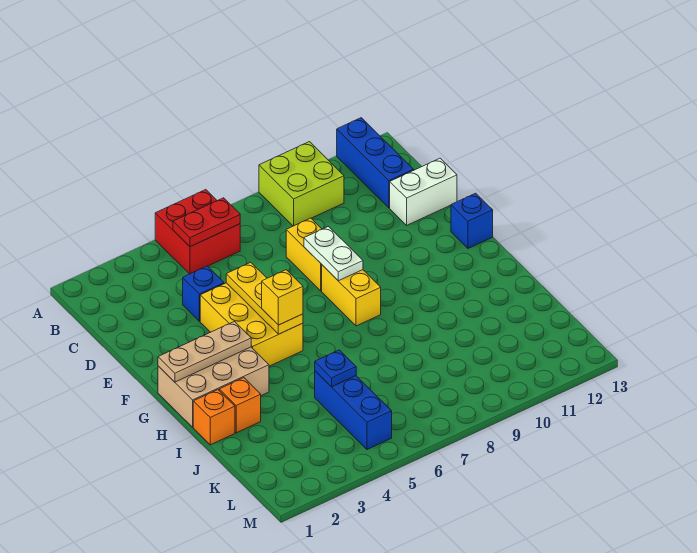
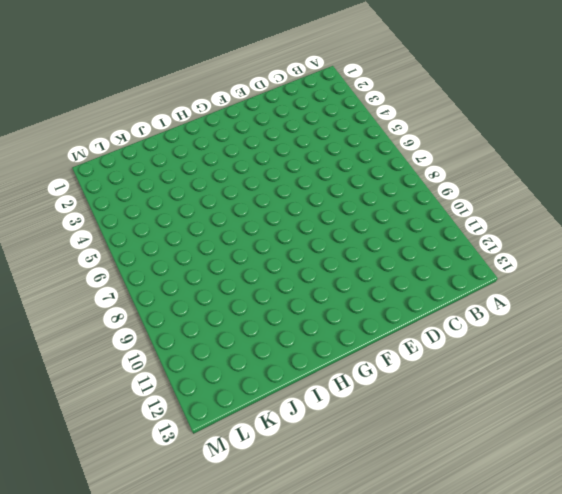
none -> red brick A5:B6 level 1
none -> lime brick A9:B10 level 1
none -> blue brick A12:C12 level 1

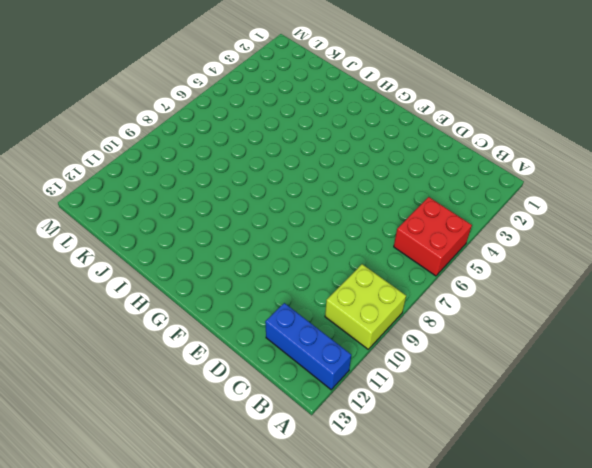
none -> blue brick D4 level 1
none -> yellow brick D8:E8 level 1
none -> white brick D12:D13 level 1

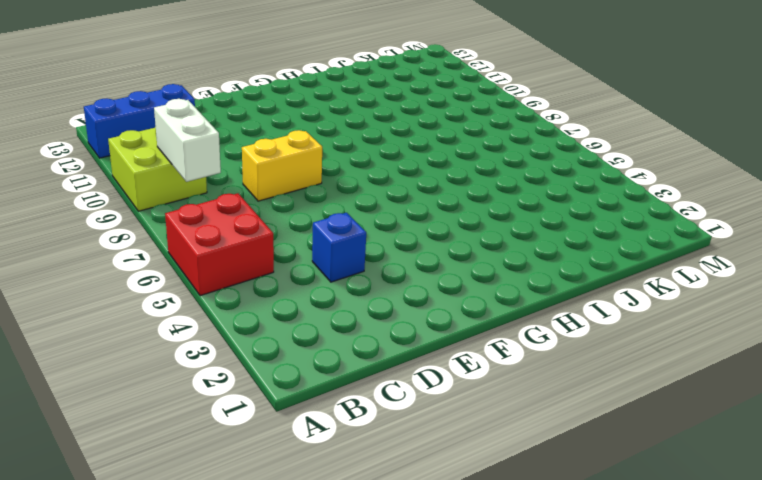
white brick B8:B9 level 2 -> white brick D12:D13 level 1
none -> yellow brick E4:G5 level 1
none -> yellow brick F8:G8 level 1
none -> blue brick F13 level 1

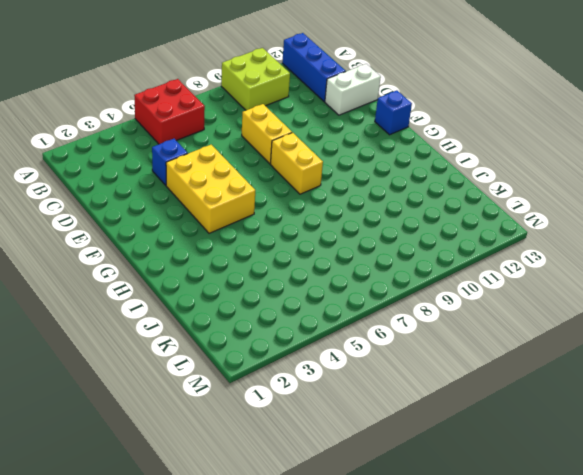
none -> tan brick G1:H3 level 1
none -> orange brick I1 level 1
none -> orange brick I2 level 1

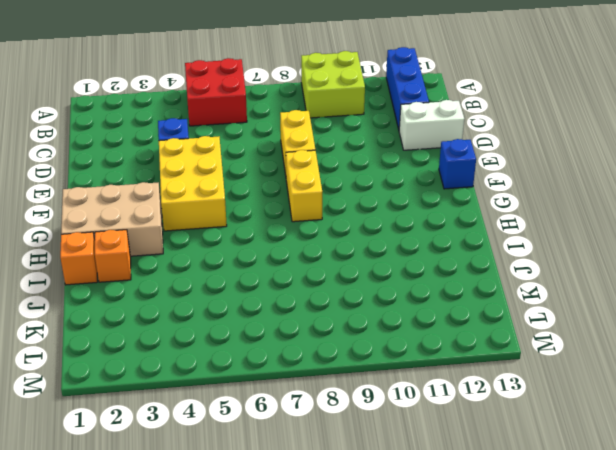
none -> blue brick J5:L5 level 1
none -> red plate B5:B6 level 2
none -> yellow plate E5:G5 level 2

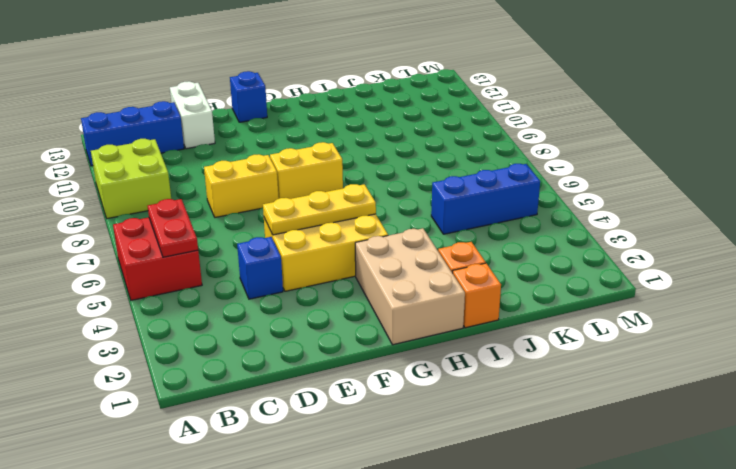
none -> white plate E8:F8 level 2
none -> tan plate G1:G3 level 2
none -> blue plate J5 level 2

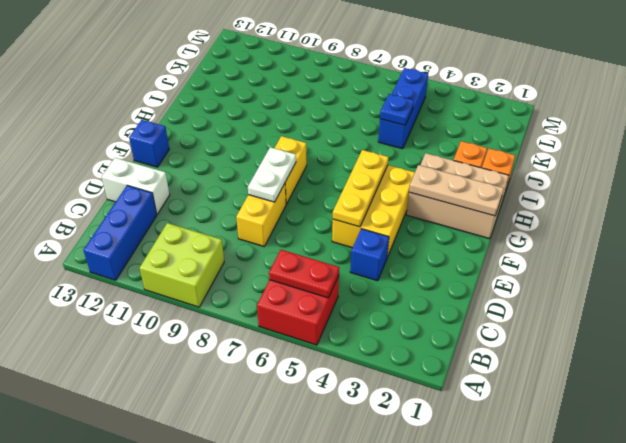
none -> yellow brick G5 level 3

